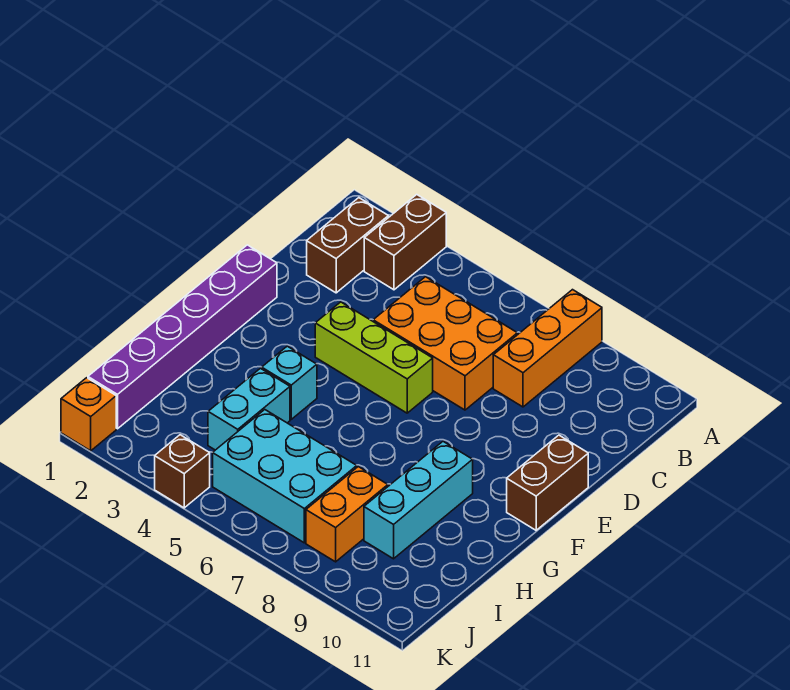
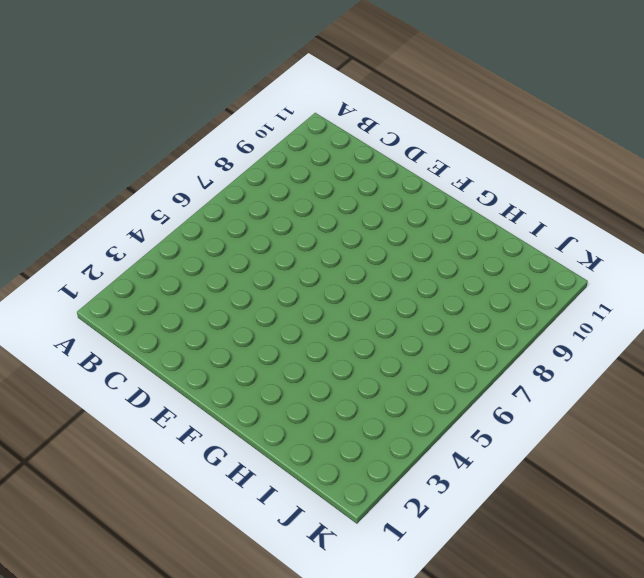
none -> brown brick A3:B3 level 1
none -> orange brick A8:C8 level 1
none -> brown brick B2:C2 level 1

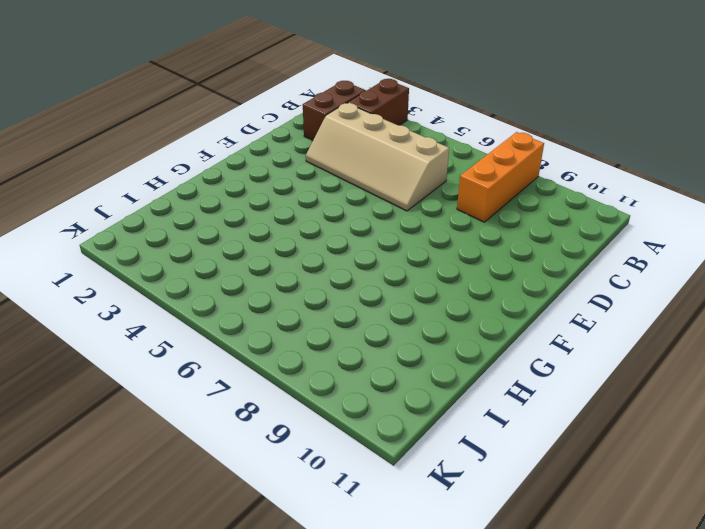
tan slope C3:D6 level 1 top C -> orange brick C5:D7 level 1
none -> purple brick E1:J1 level 1
none -> lime brick E4:E6 level 1
none -> brown brick E11:F11 level 1

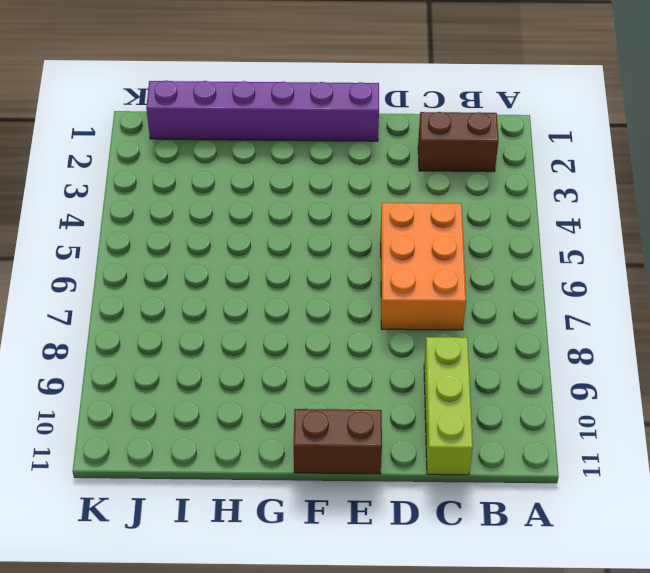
lime brick C9:C11 level 1 -> lime brick E4:E6 level 1
none -> brown brick A3:B3 level 1
none -> orange brick A8:C8 level 1
none -> cyan brick G4 level 1

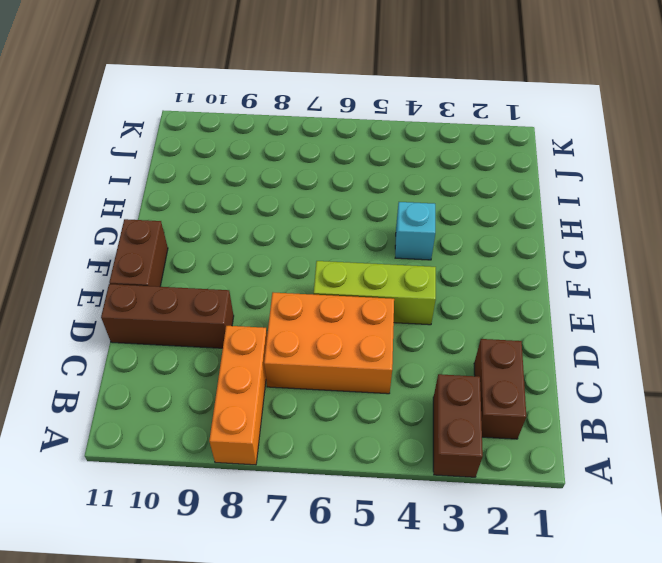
brown brick D9:D11 level 1 -> none
none -> purple brick E1:J1 level 1
none -> cyan brick G9:I9 level 1
none -> cyan brick H4:I4 level 1

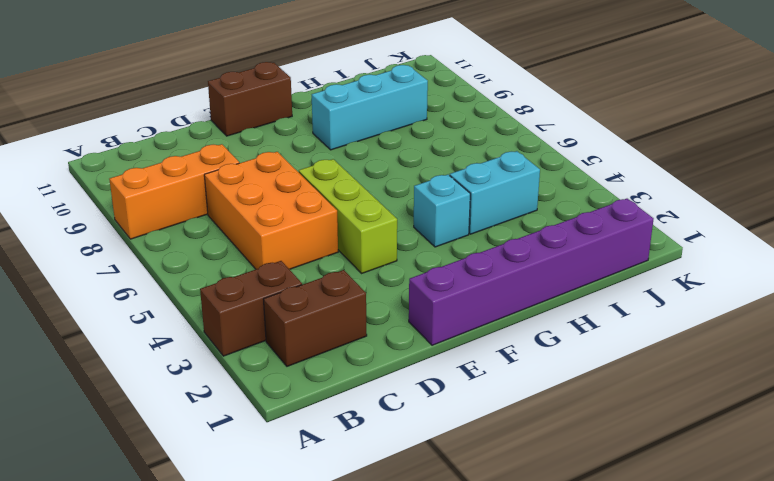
none -> cyan brick I5:J7 level 1
none -> orange brick I8:J8 level 1
none -> orange brick K1 level 1

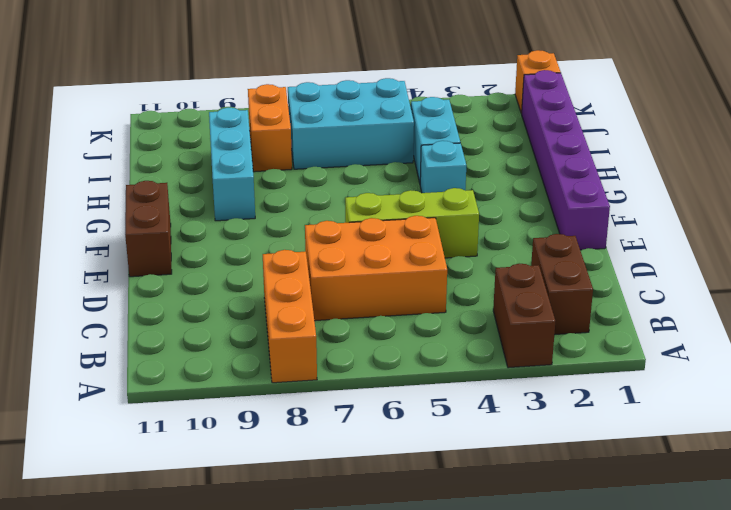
none -> brown brick K4 level 1

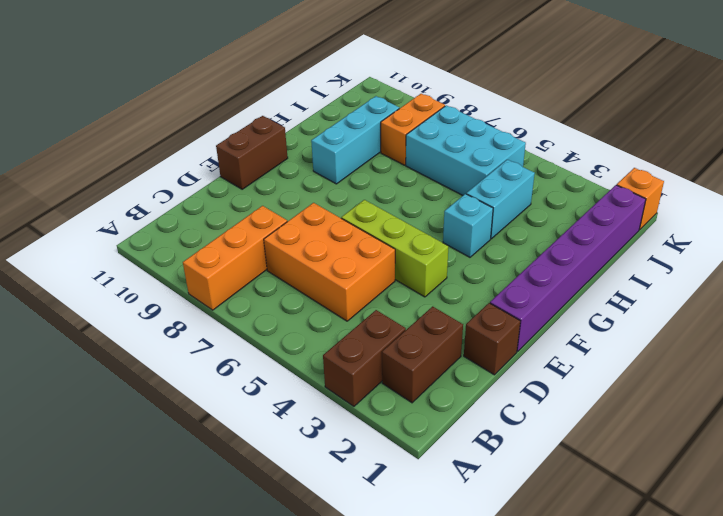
brown brick D1 level 1 -> brown brick K4 level 1

